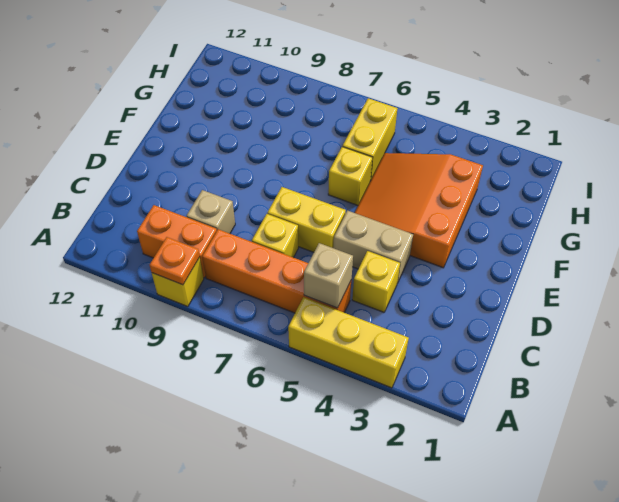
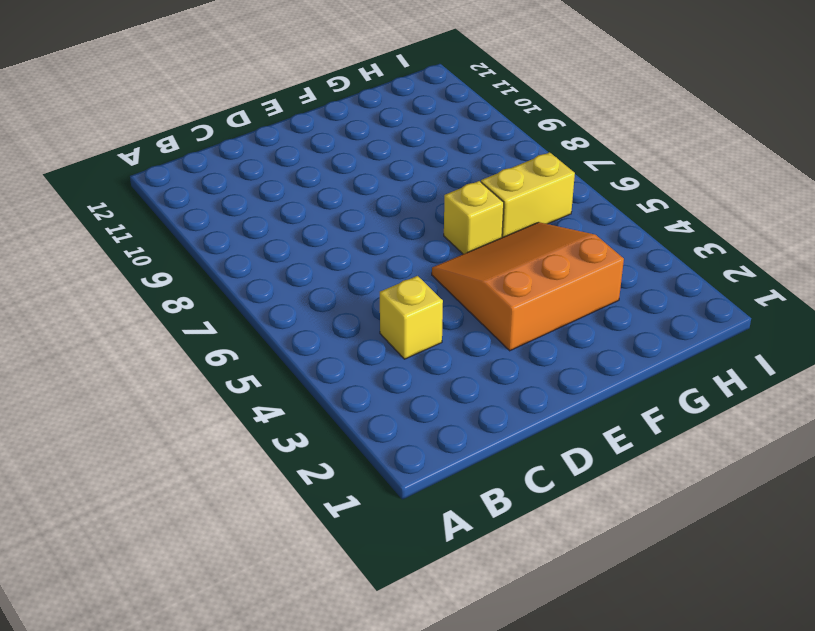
none -> yellow brick A3:A5 level 1
none -> yellow brick A9 level 1
none -> orange brick B5:B8 level 1

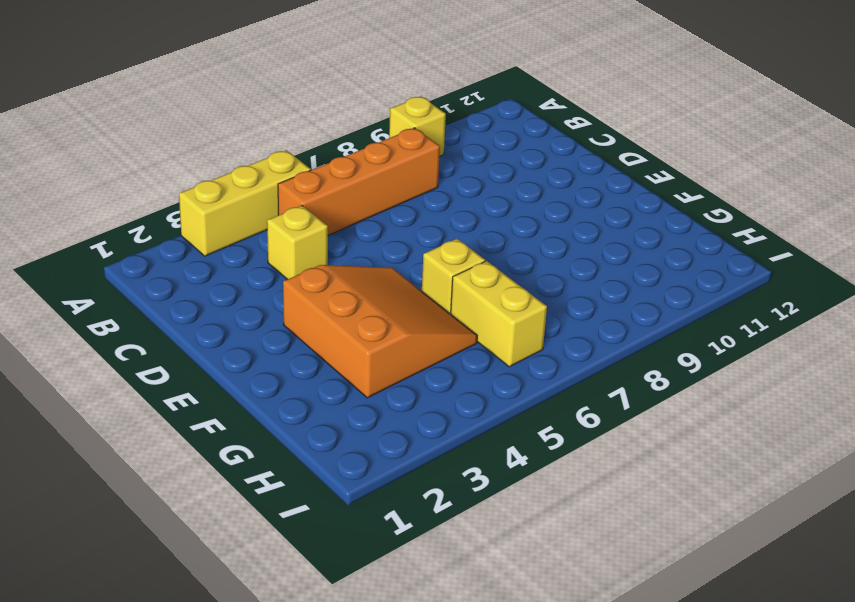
none -> orange brick B9:B10 level 1
none -> yellow brick C7 level 1
none -> tan brick C9 level 1

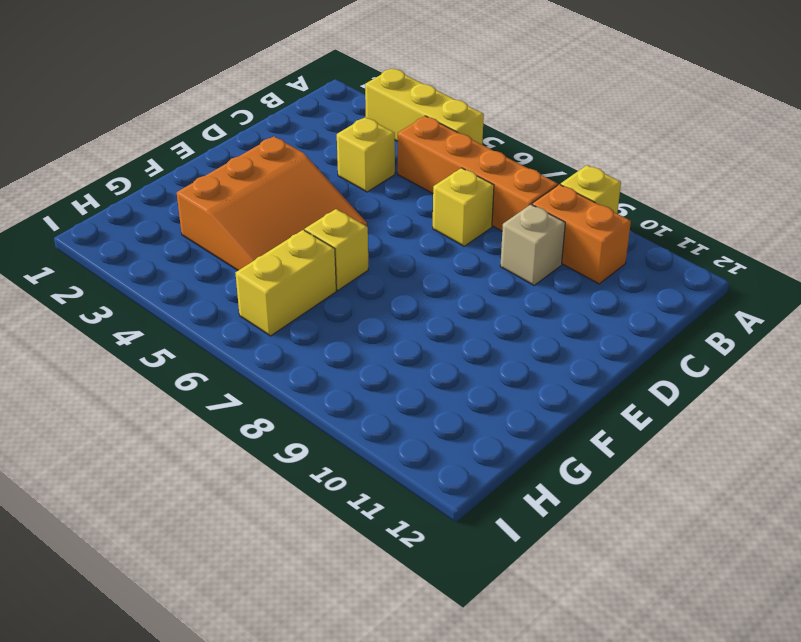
none -> tan brick D4:D5 level 1
none -> yellow brick D6:D7 level 1
none -> orange plate A9 level 2

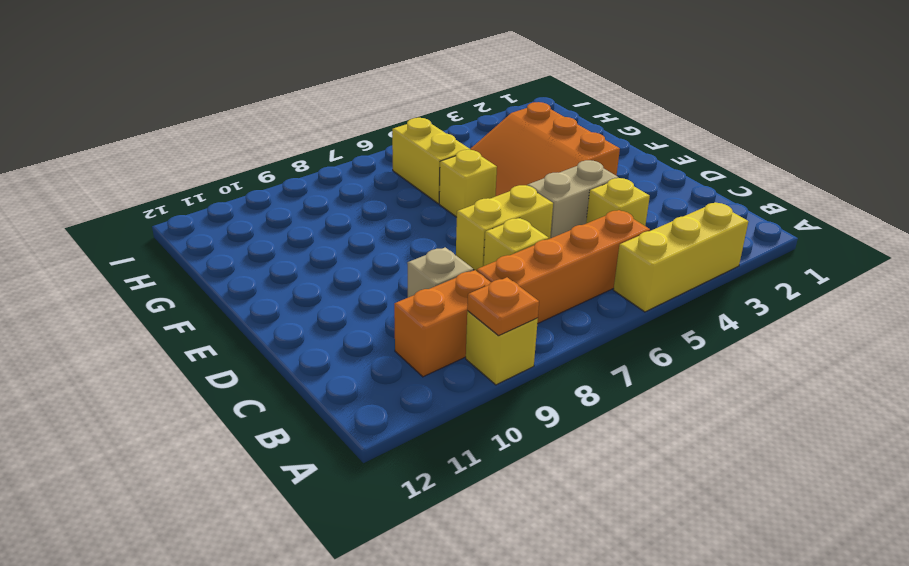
none -> tan brick B5 level 2

